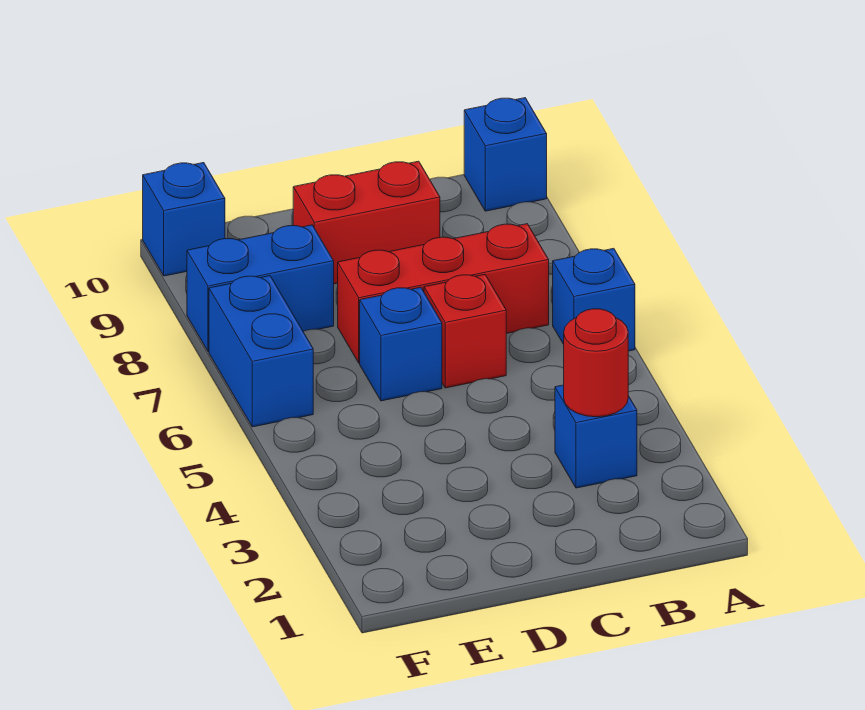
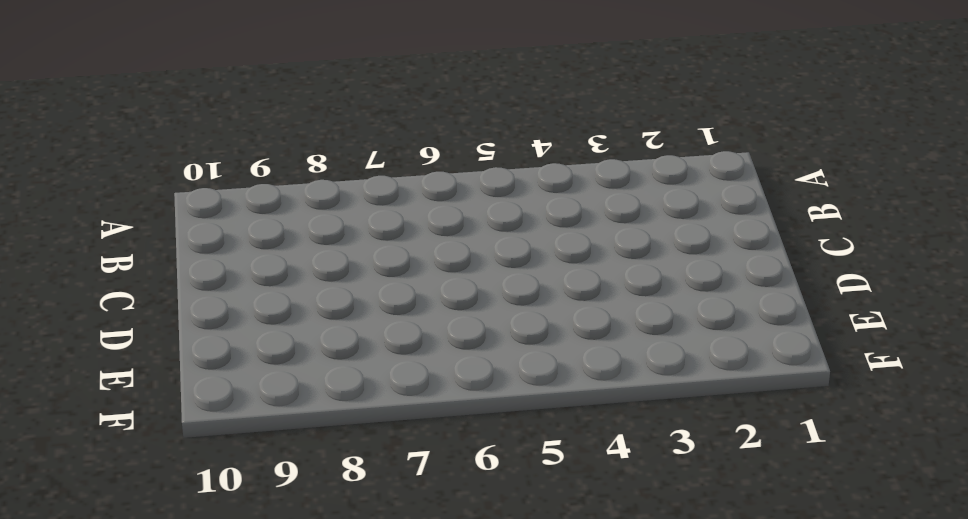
none -> blue brick A6 level 1
none -> blue brick A10 level 1

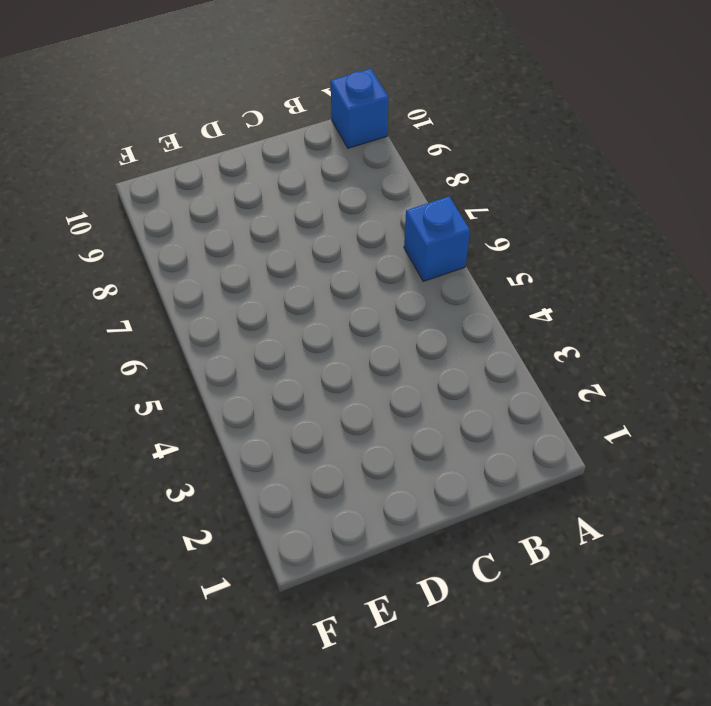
none -> blue brick B3 level 1
none -> red brick B7:D7 level 1

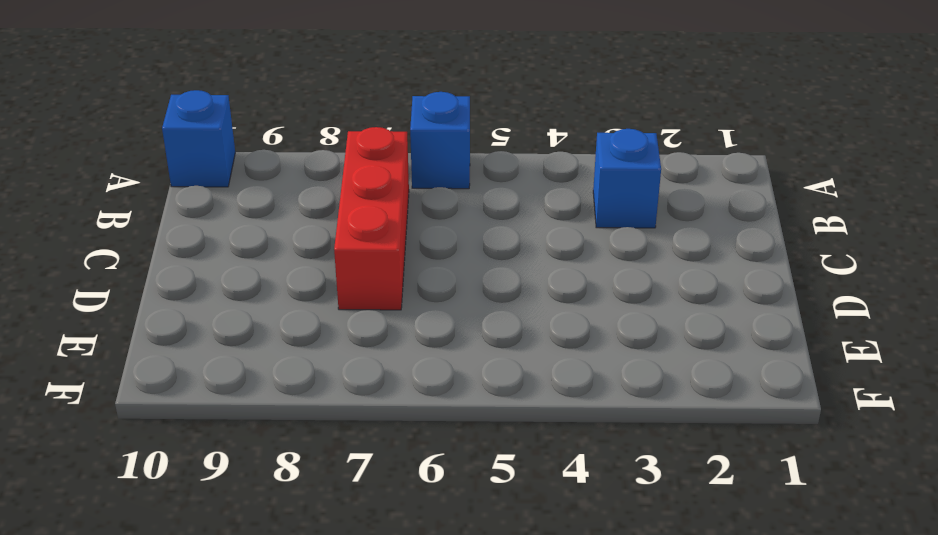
none -> red brick C6 level 1
none -> red brick C9:D9 level 1

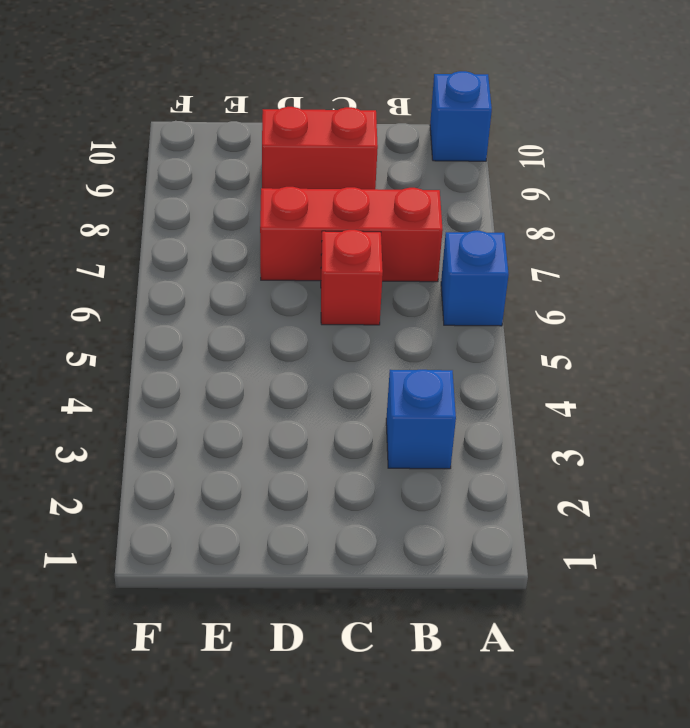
none -> blue brick D6 level 1
none -> blue brick E8:F8 level 1

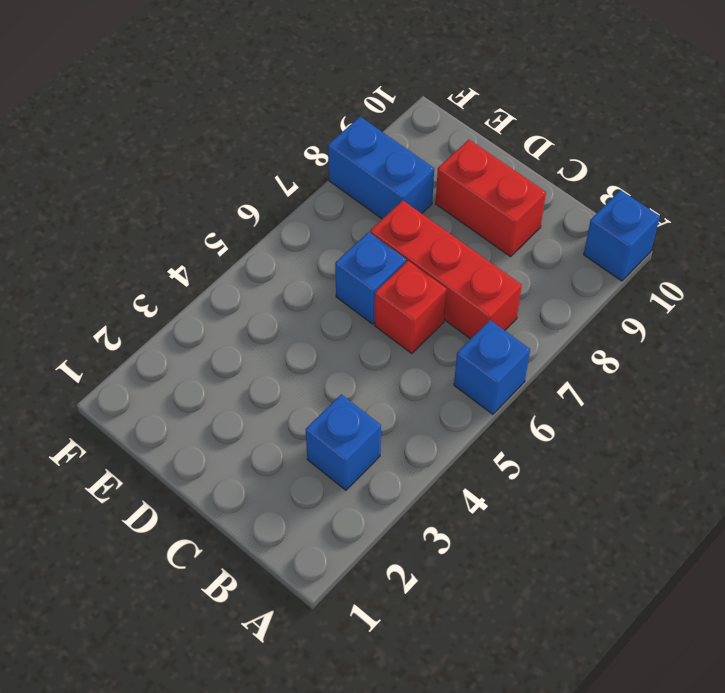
none -> blue brick F6:F7 level 1
none -> blue brick F10 level 1

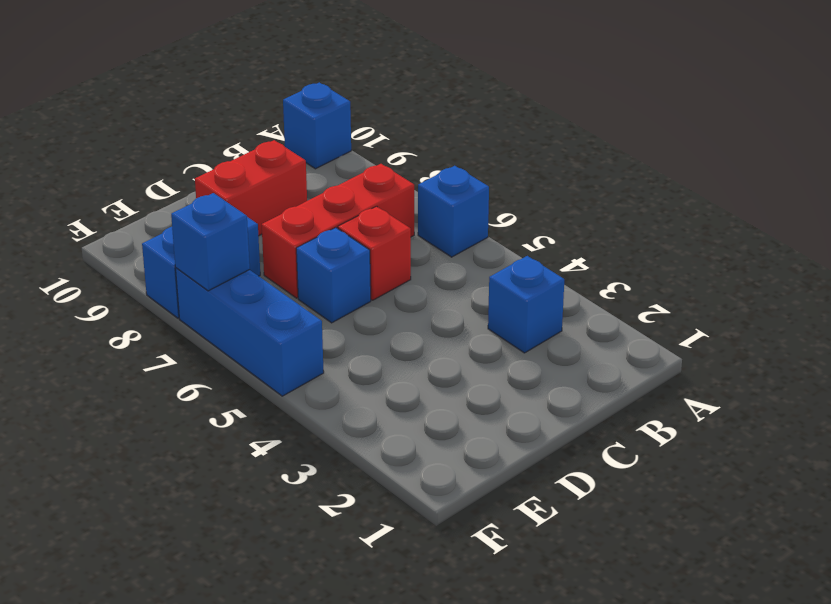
blue brick F5:F7 level 1 -> blue brick F6:F7 level 1
blue brick F7 level 2 -> blue brick F10 level 1
none -> red round brick B3 level 2

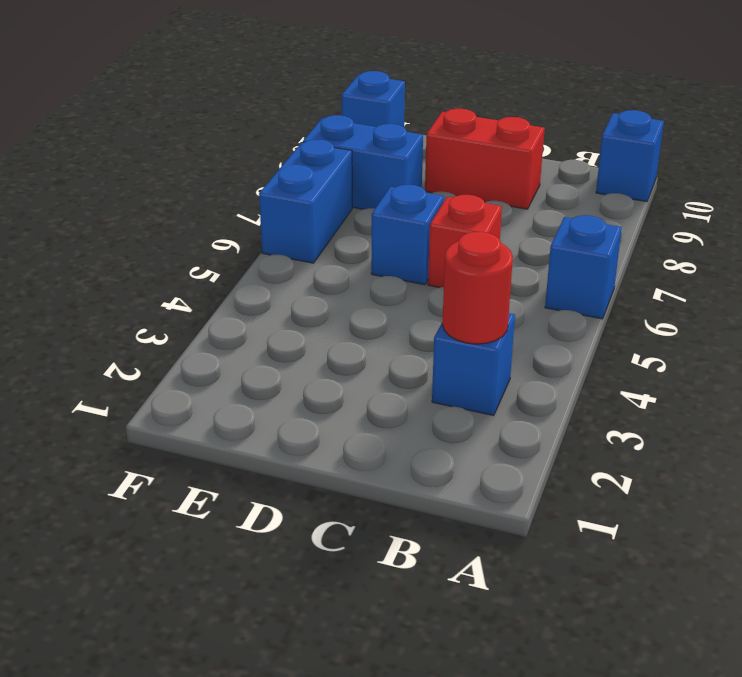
none -> red brick B7:D7 level 1

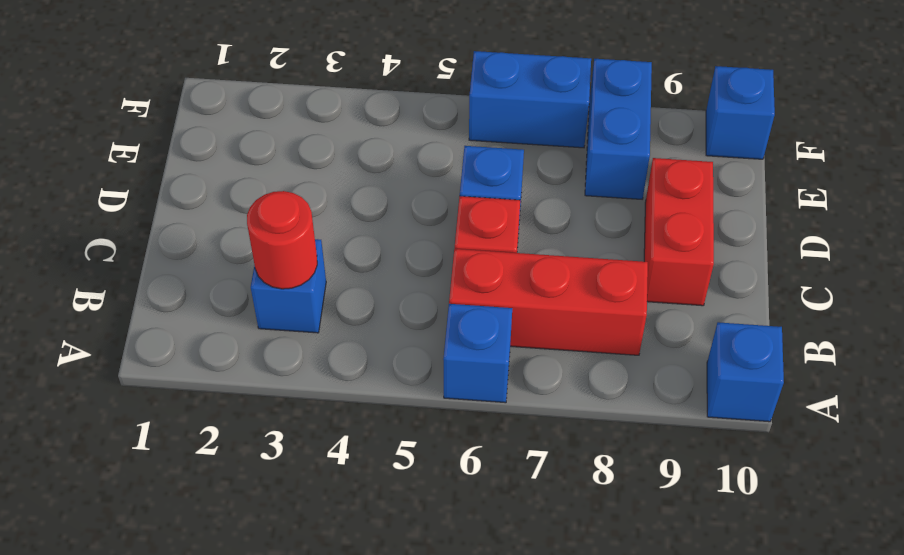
red brick B6:B8 level 1 -> red brick B7:D7 level 1

